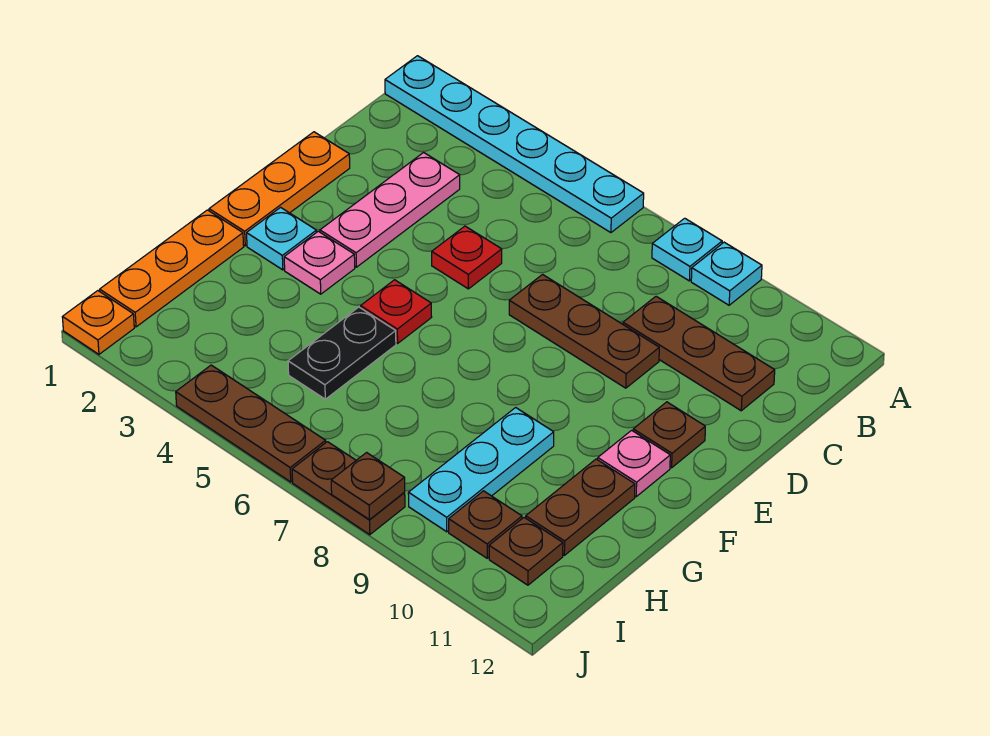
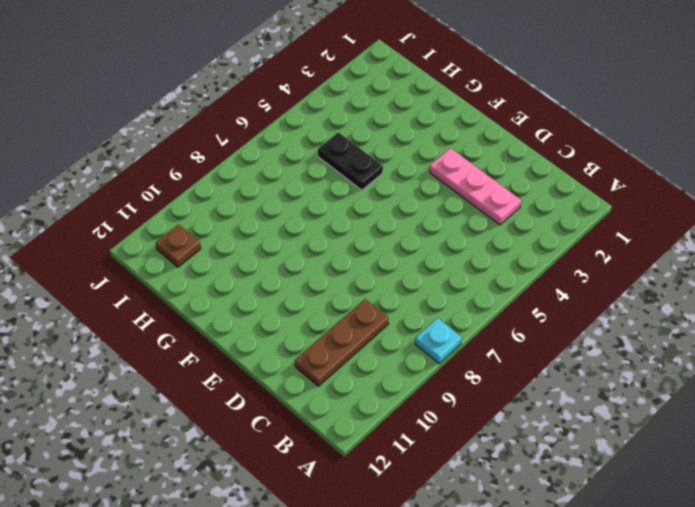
none -> cyan plate A1:A6 level 1
none -> cyan plate A9 level 1
none -> orange plate D1:F1 level 1

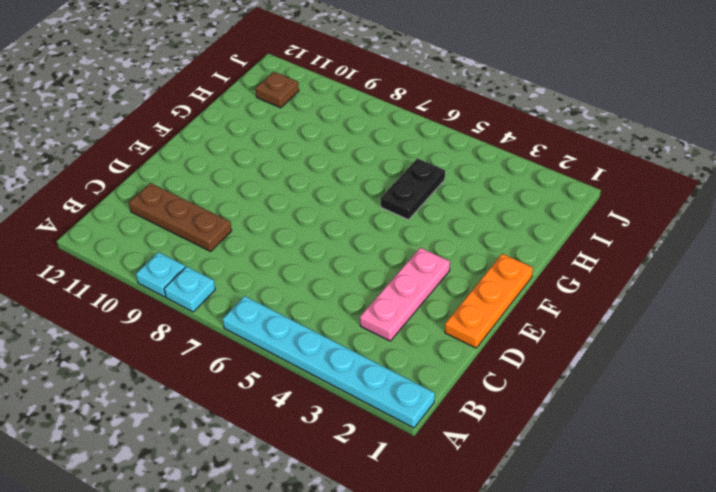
none -> red plate D5 level 1
none -> brown plate D7:D9 level 1
none -> brown plate E11 level 1

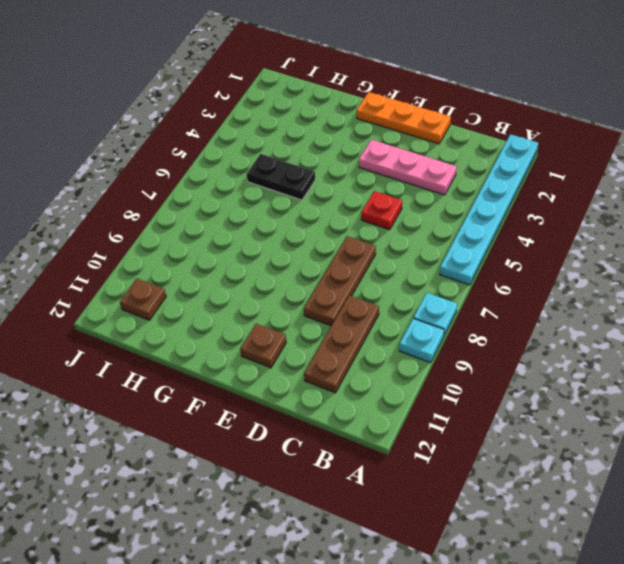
none -> cyan plate F2 level 1
none -> pink plate F3 level 1
none -> red plate F5 level 1

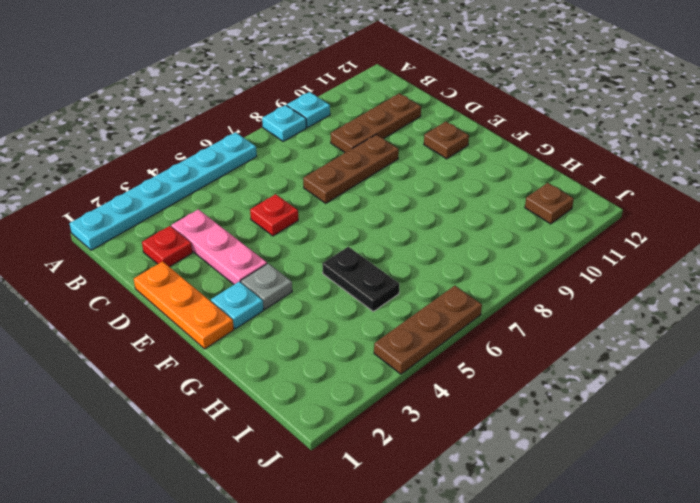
red plate C2 level 1 -> red plate F5 level 1
grey plate F3 level 1 -> pink plate F3 level 1
none -> pink plate F11 level 1
none -> orange plate G1:I1 level 1
none -> cyan plate G9:I9 level 1

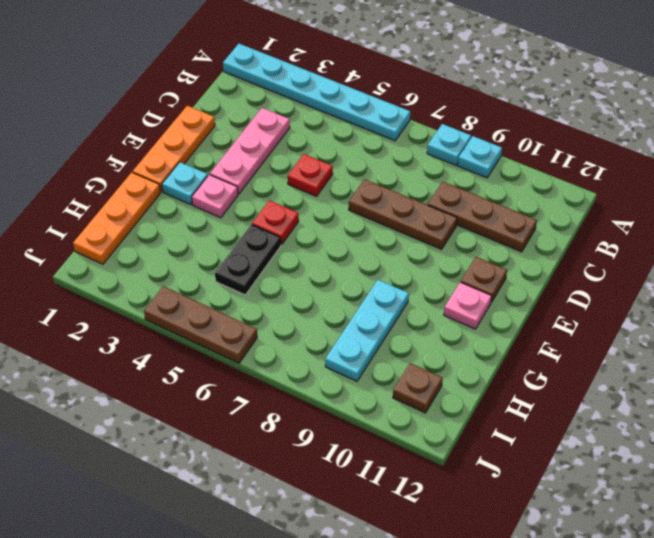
none -> brown plate G11:H11 level 1
none -> brown plate I10 level 1
none -> orange plate J1 level 1

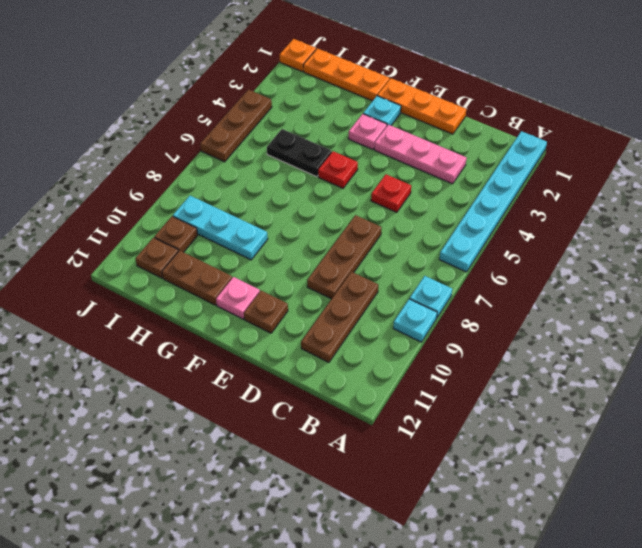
none -> brown plate J7:J8 level 1
none -> brown plate J8 level 2

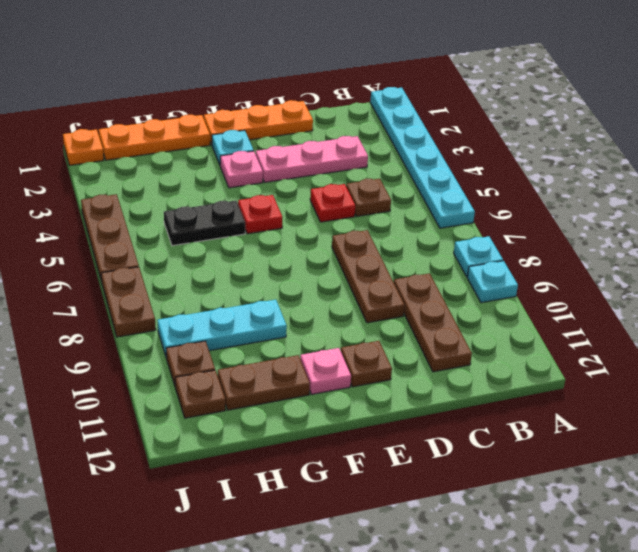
brown plate C5 level 1 -> brown plate J8 level 2

